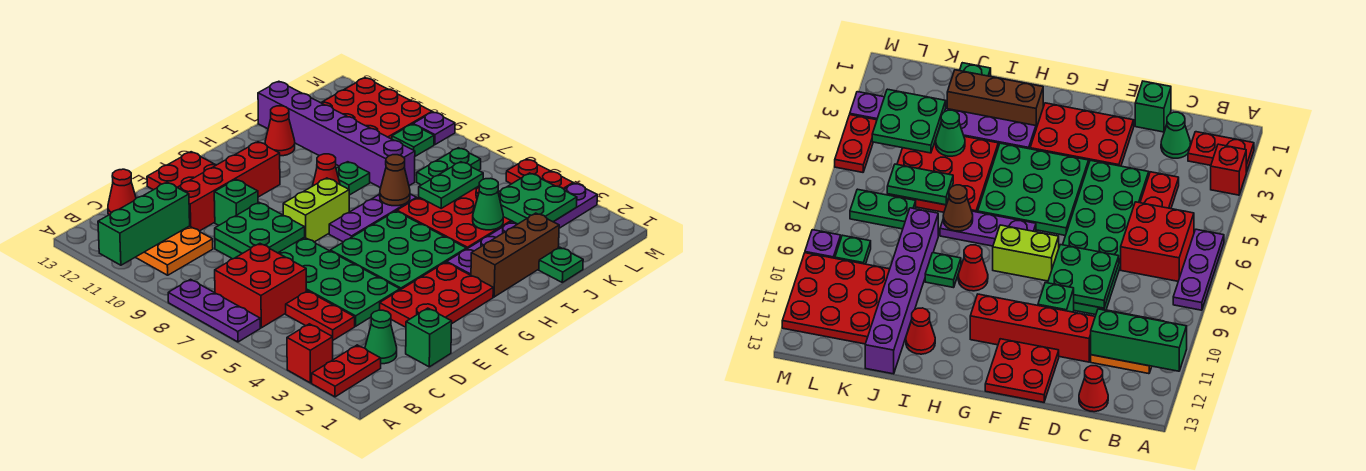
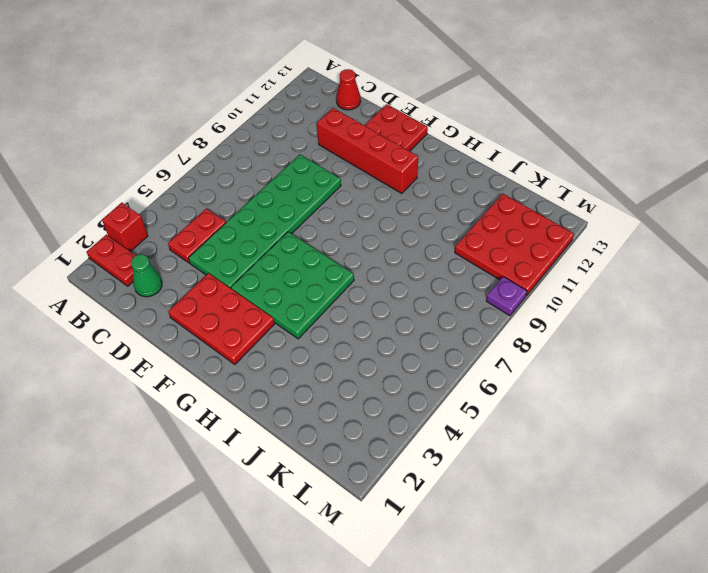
none -> purple plate A6:A8 level 1
none -> red brick B6:C7 level 1
none -> orange plate B10:C11 level 1
none -> green brick D1 level 1

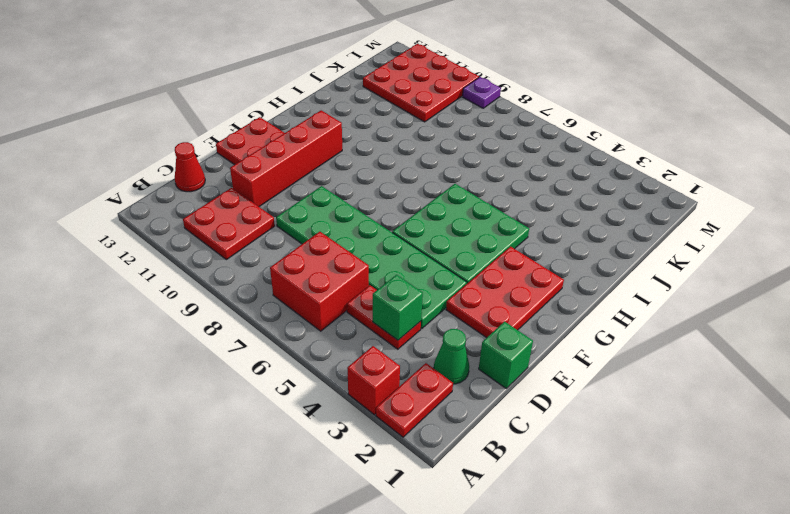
red plate B10:C11 level 1 -> orange plate B10:C11 level 1
green brick C4 level 2 -> green brick E10 level 1
none -> purple plate A6:A8 level 1
none -> lime brick F8:G8 level 1
none -> purple plate G7:I7 level 1
none -> brown brick H2:J2 level 1

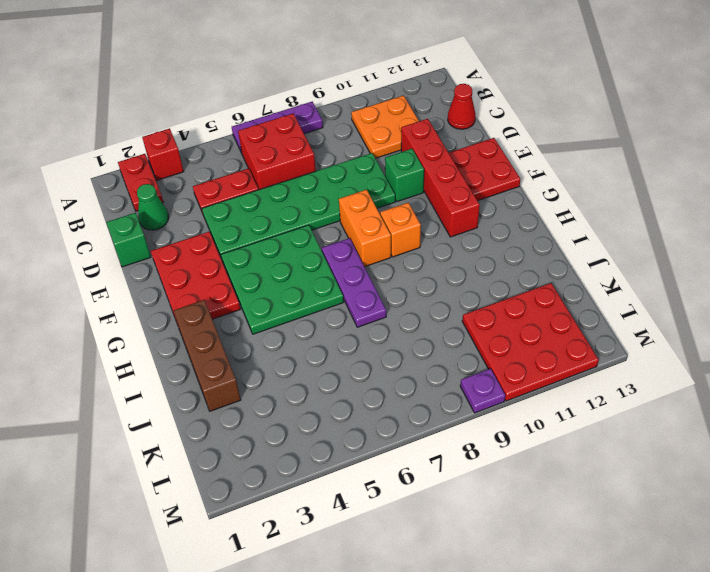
orange brick F8:G8 level 1 -> lime brick F8:G8 level 1
orange brick G9 level 1 -> none
none -> purple plate H3:M3 level 1
none -> red cone H9 level 1
none -> red plate I4:K6 level 1
none -> green plate I9 level 1

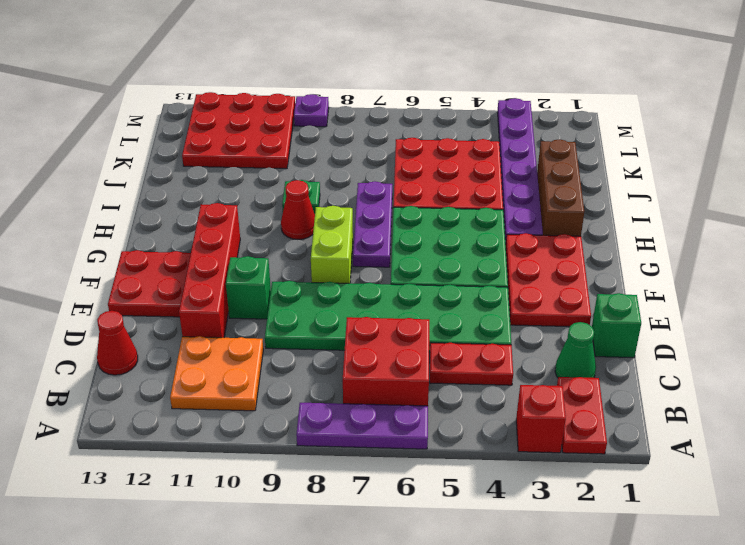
none -> red cone I12 level 1
none -> green plate J1 level 1
none -> purple brick J8:J13 level 1
none -> green plate K7:L7 level 1

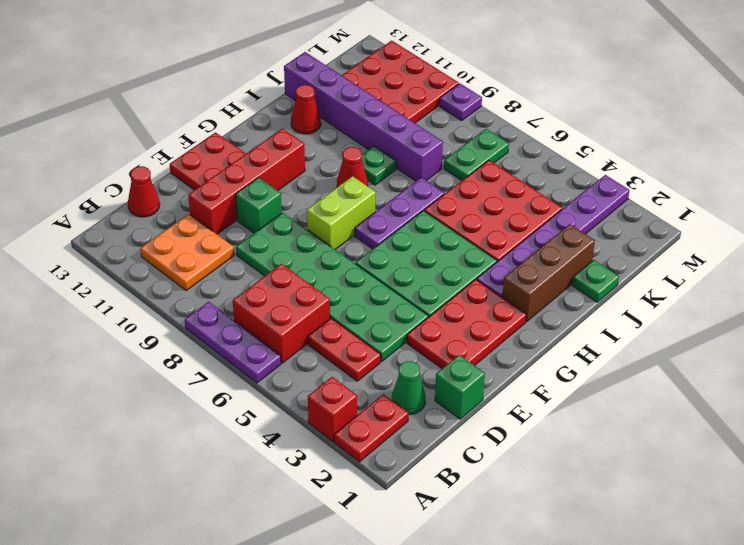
none -> green plate L9 level 1
none -> red plate M4:M5 level 1
none -> green brick A11:C11 level 2
none -> green plate D8:E9 level 2

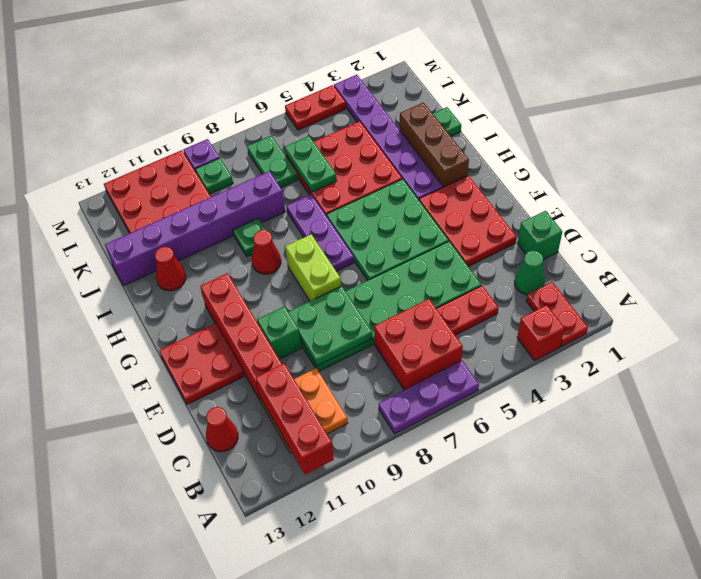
red brick A11:C11 level 2 -> green brick A11:C11 level 2
none -> brown cone I7 level 2
none -> green cone J4 level 2
none -> green plate K3:L4 level 2

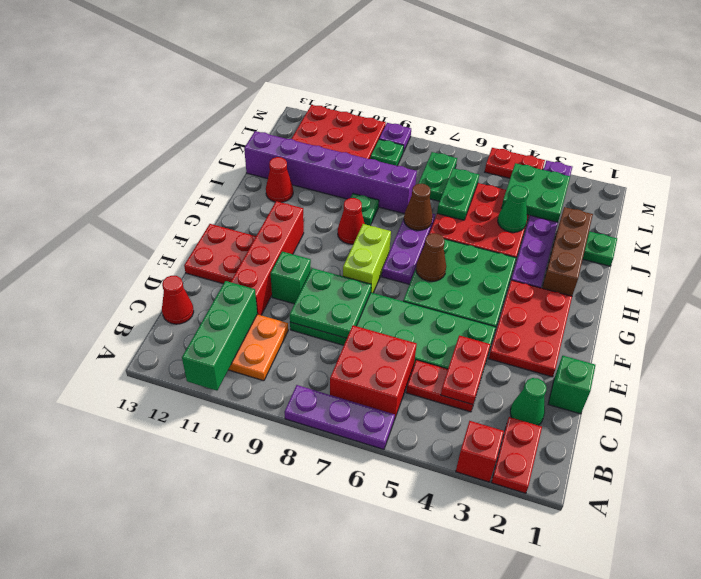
red plate C4:D4 level 2 -> none
brown cone G6 level 2 -> none

